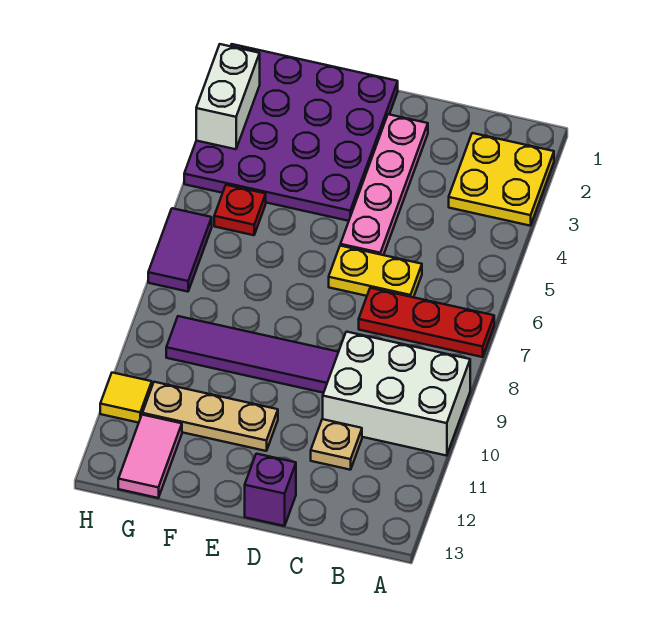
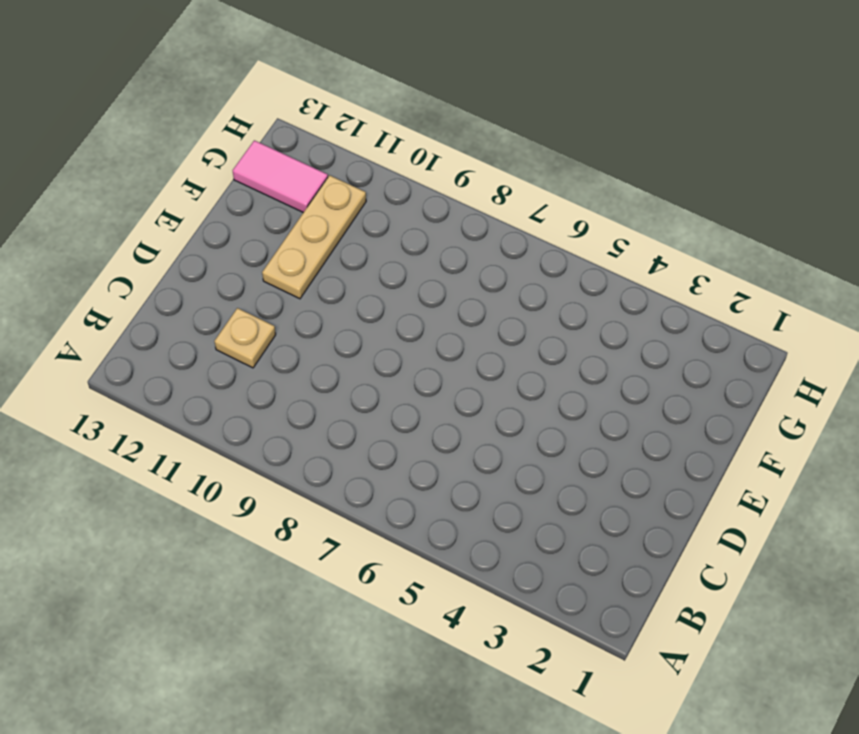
none -> yellow plate A2:B3 level 1
none -> red plate A7:C7 level 1
none -> white brick A9:C10 level 1

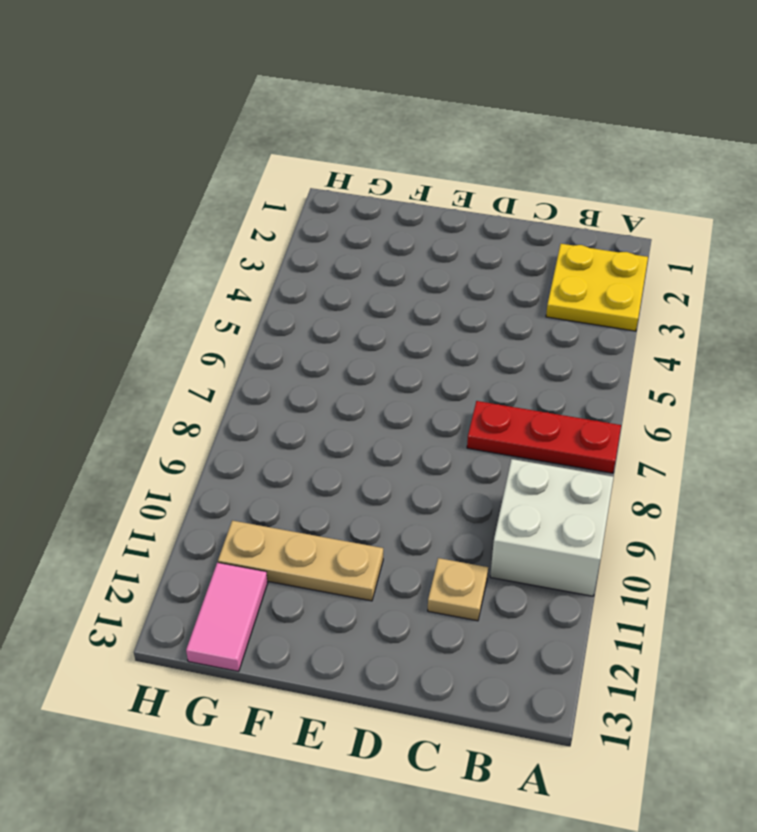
white brick A9:B10 level 1 -> white brick A9:C10 level 1
none -> yellow plate C6:D6 level 1
none -> pink plate D2:D5 level 1
none -> purple tile D9:G9 level 1

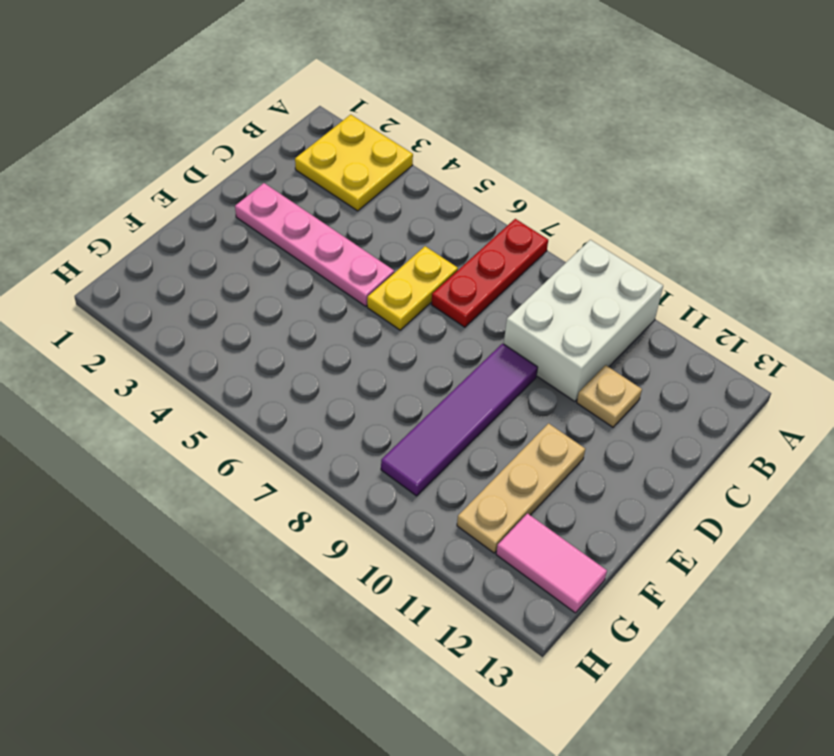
none -> purple brick D13 level 1
none -> purple plate E1:H4 level 1
none -> red plate G5 level 1

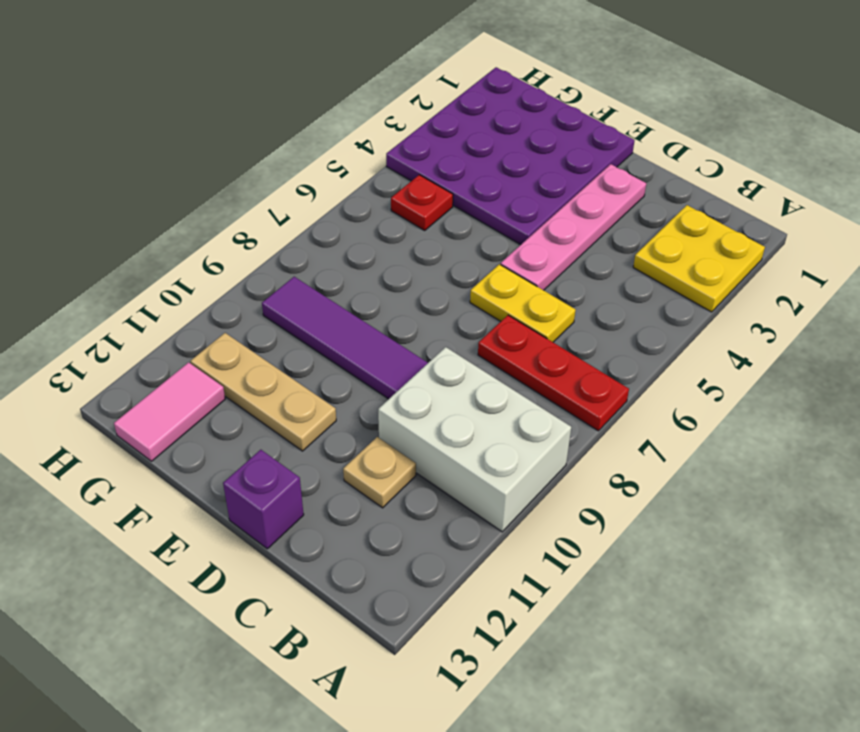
none -> purple tile H6:H7 level 1
none -> yellow tile H11 level 1
none -> white brick H2:H3 level 2

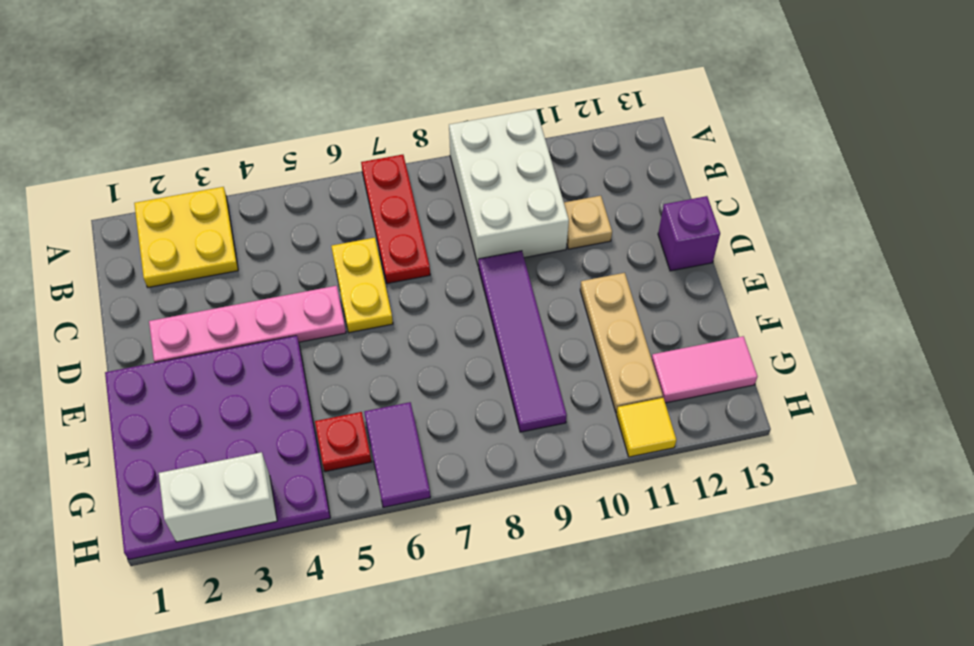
purple tile G6:H6 level 1 -> purple tile H6:H7 level 1

